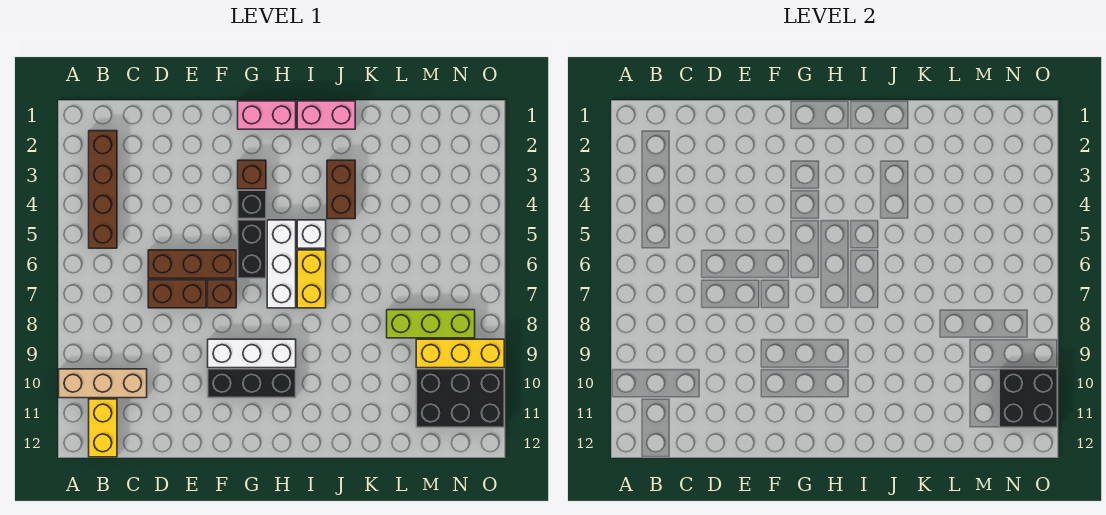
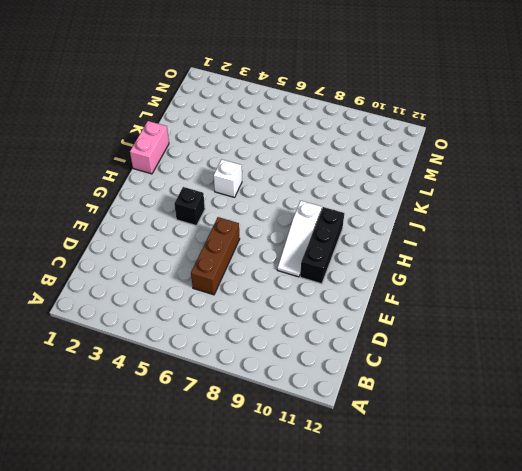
white slope F9:H9 level 1 top H -> white brick F9:H9 level 1
none -> tan brick A10:C10 level 1
none -> brown brick B2:B5 level 1
none -> yellow brick B11:B12 level 1

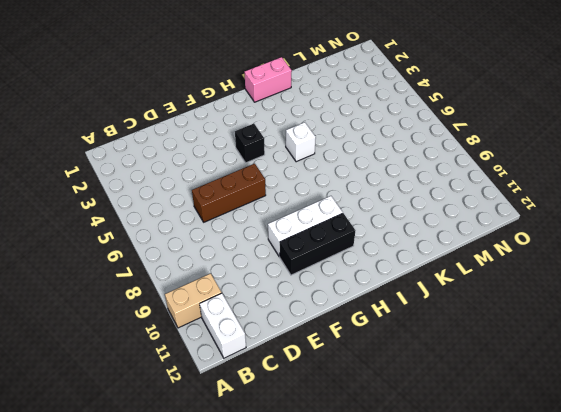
tan brick A10:B10 level 1 -> tan brick A10:C10 level 1
white brick B11:B12 level 1 -> yellow brick B11:B12 level 1
none -> brown brick B2:B5 level 1
none -> brown brick D7:E7 level 1
none -> brown brick F7 level 1

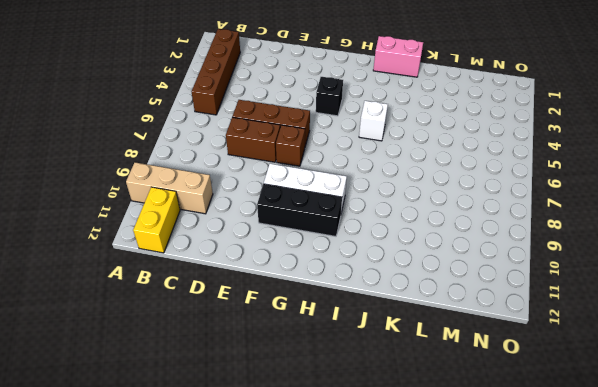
none -> pink brick G1:H1 level 1
none -> brown brick G3 level 1
none -> black brick G5:G6 level 1

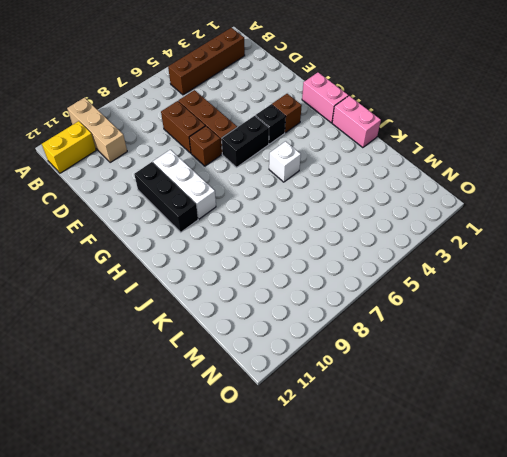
none -> white brick H5:H7 level 1
none -> yellow brick I6:I7 level 1
none -> brown brick J3:J4 level 1

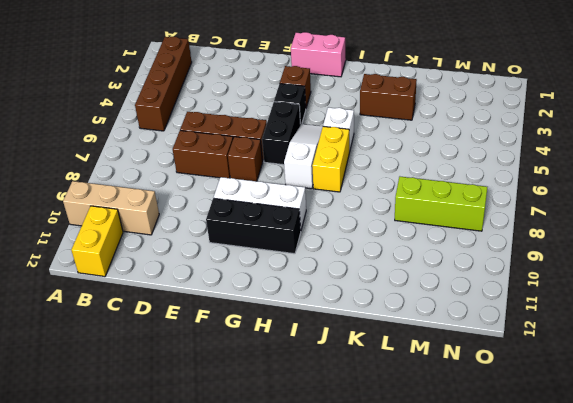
white slope H5:H7 level 1 top 7 -> white brick H5:H7 level 1
brown brick J3:K3 level 1 -> brown brick J3:J4 level 1
none -> pink brick I1:J1 level 1
none -> yellow brick M9:O9 level 1
none -> black brick M10:O11 level 1

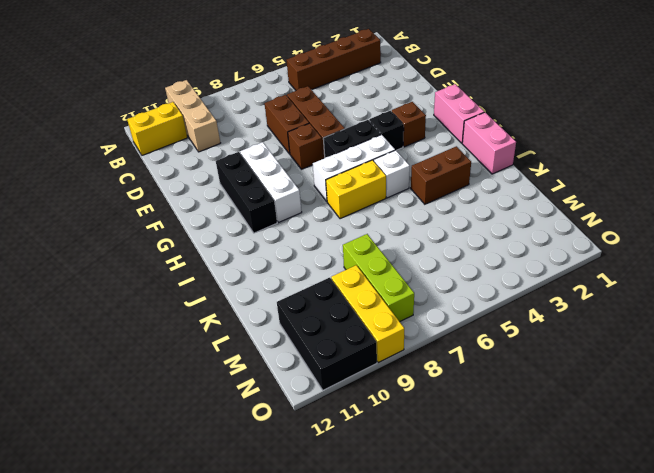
none -> black brick N10:O11 level 2

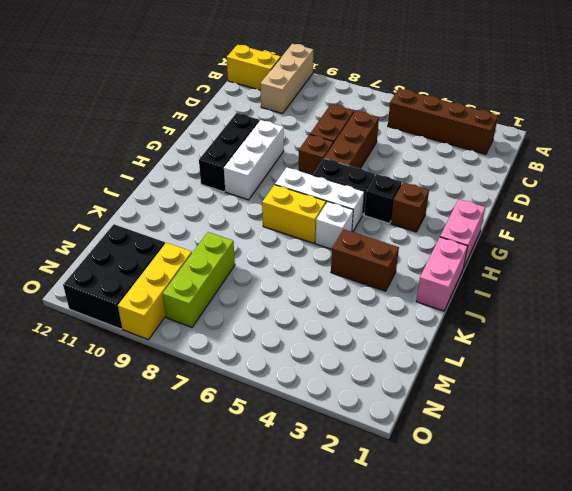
none -> black brick N10:O11 level 2

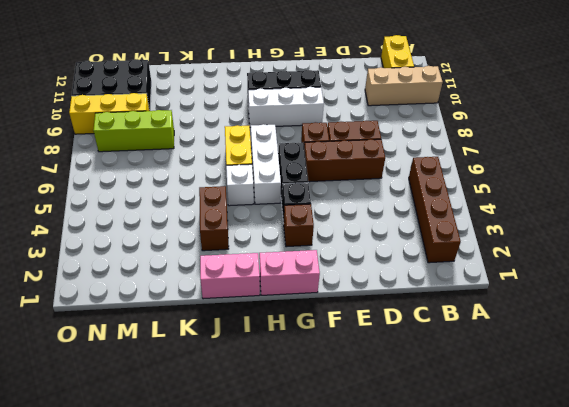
none -> black brick N10:O11 level 2

